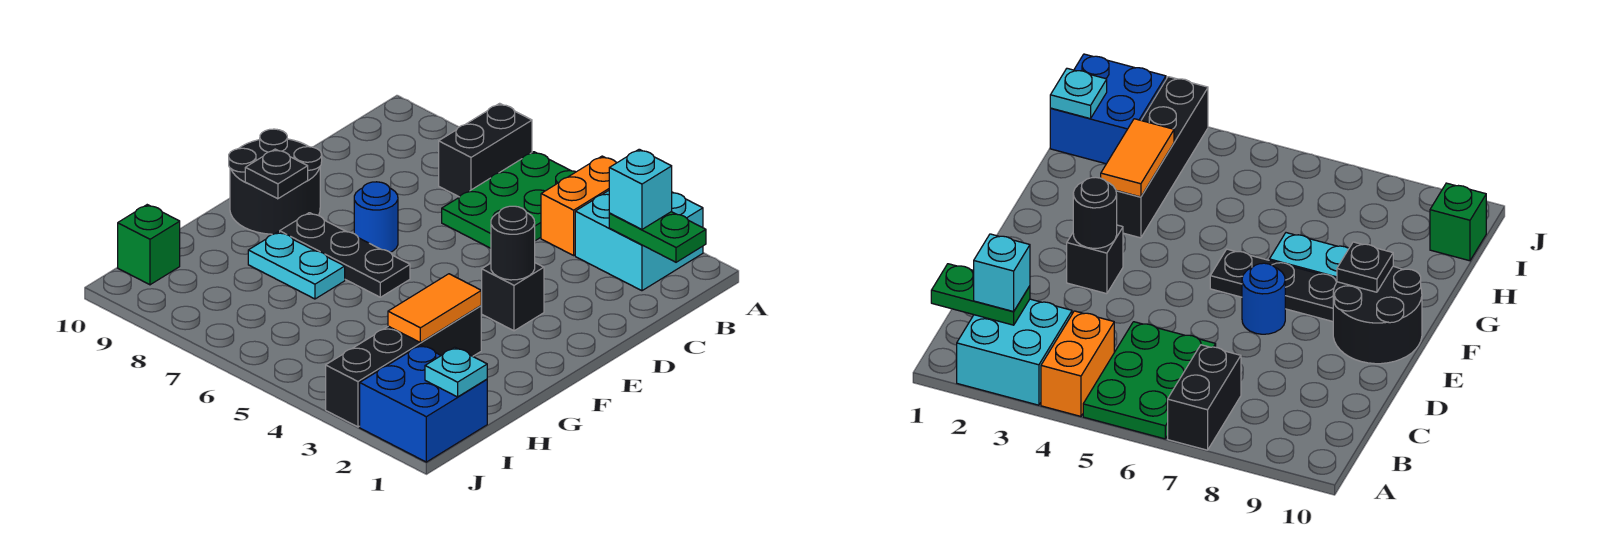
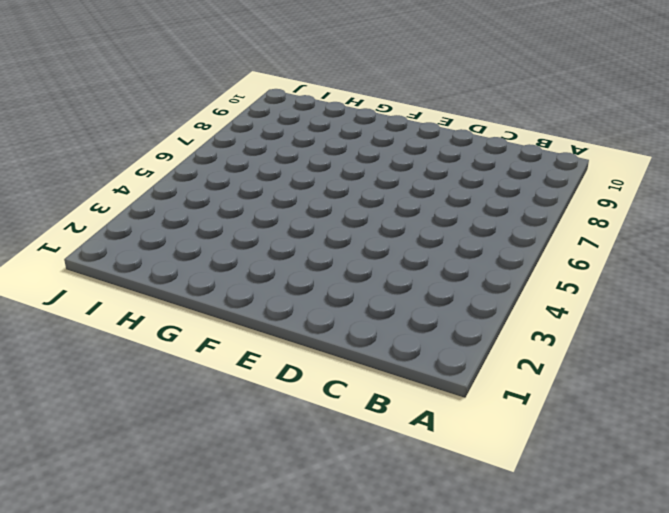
none -> cyan brick A2:B3 level 1
none -> orange brick A4:B4 level 1
none -> green plate A5:C6 level 1

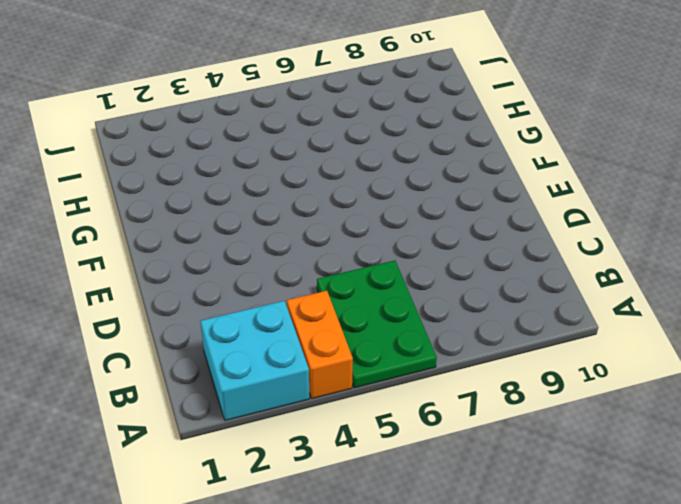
none -> black brick A7:B7 level 1
none -> black brick E3 level 1
none -> blue round brick E7 level 1

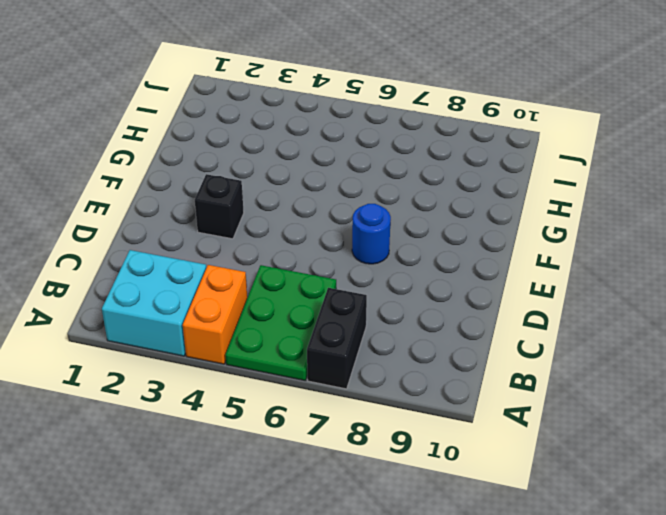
none -> black round brick E9:F10 level 1
none -> black plate F6:F8 level 1
none -> black brick G3:J3 level 1

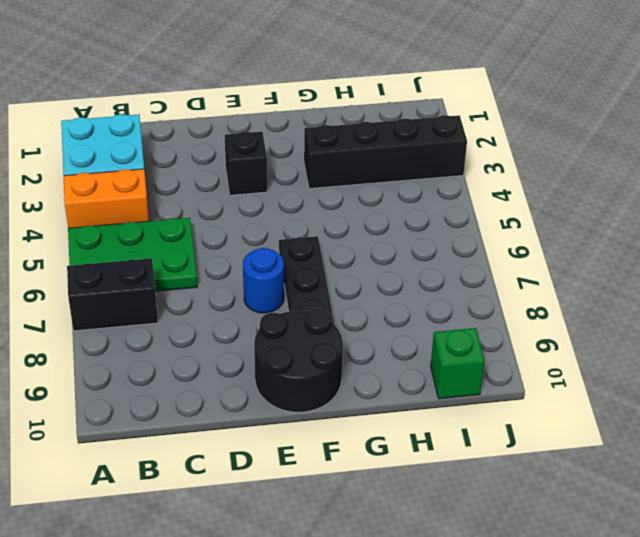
none -> cyan plate G7:G8 level 1
none -> blue brick I1:J2 level 1
none -> green plate B1:B2 level 2

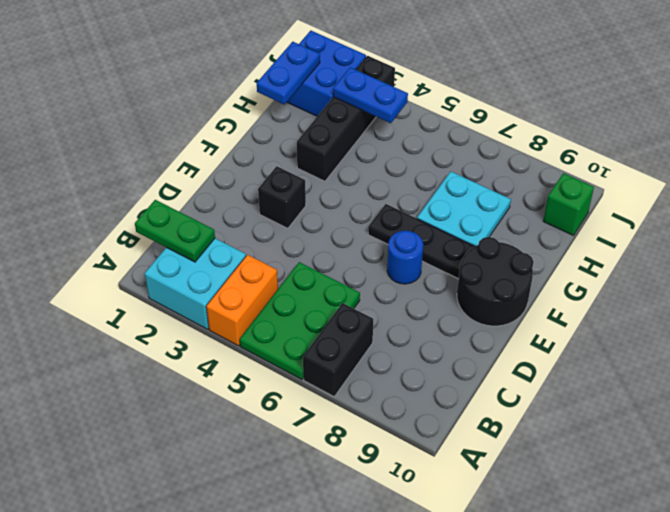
cyan plate G7:H8 level 1 -> cyan plate G7:G8 level 1
blue plate H1:I1 level 2 -> cyan plate I1 level 2
blue plate I3:I4 level 2 -> none
none -> black round brick E3 level 2
none -> black plate F9 level 2
none -> orange tile G3:H3 level 2

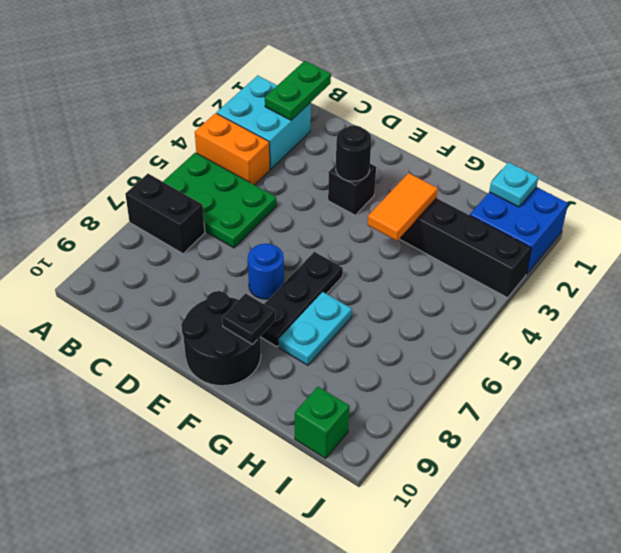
orange tile G3:G4 level 2 -> orange tile G3:H3 level 2
none -> cyan brick B2 level 3

